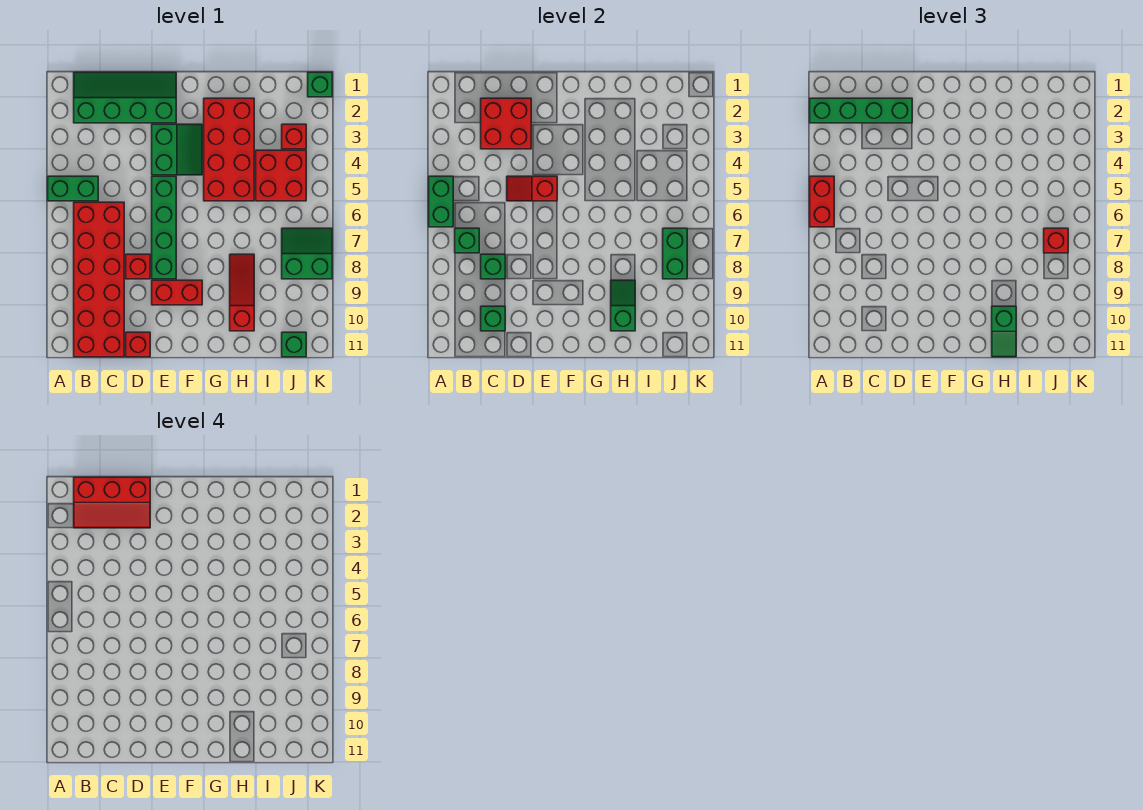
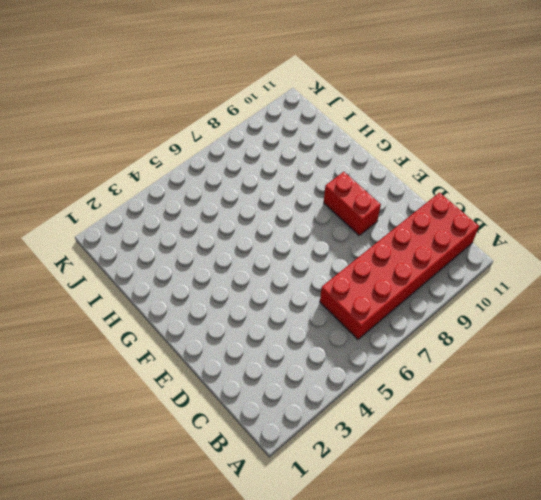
none -> green brick A5:B5 level 1
none -> green slope B1:E2 level 1 top 2
none -> red brick D8 level 1

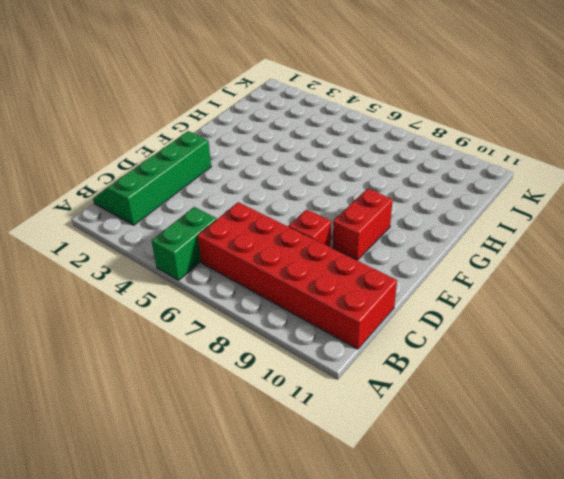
none -> red brick D11 level 1
none -> green slope E3:F4 level 1 top E
none -> green brick E5:E8 level 1

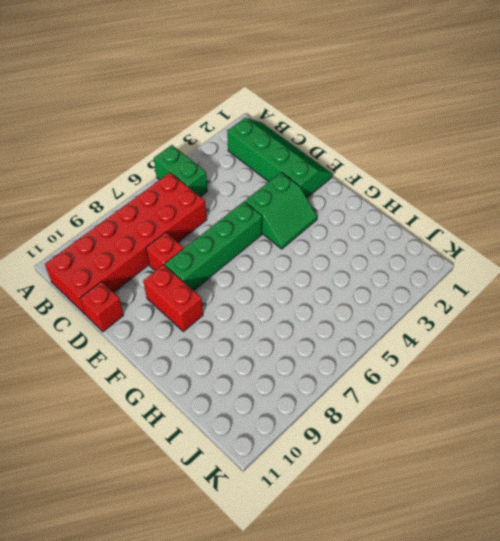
none -> red brick G2:H5 level 1
none -> red slope H8:H10 level 1 top 10
none -> red brick I4:J5 level 1

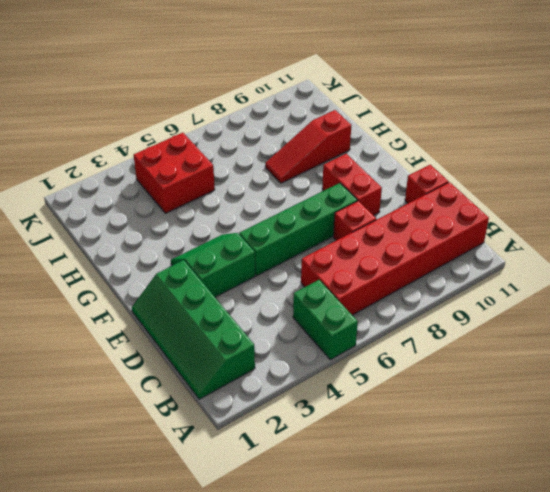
none -> red brick G2:H5 level 1
none -> red brick J3 level 1
none -> green slope J7:K8 level 1 top 8

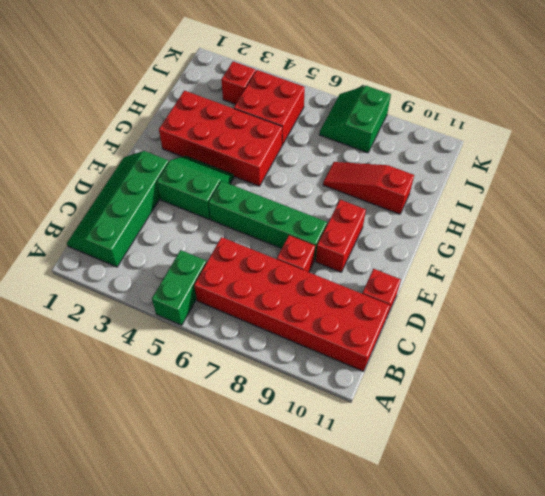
none -> green brick J11 level 1
none -> green brick K1 level 1
none -> green brick A5:A6 level 2

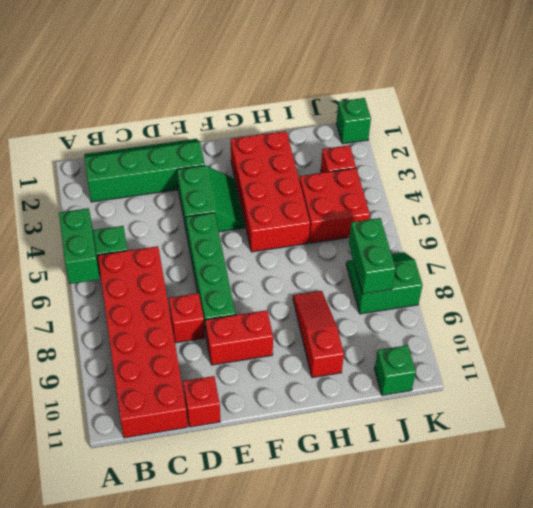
none -> green brick B7 level 2
none -> red brick C2:D3 level 2
none -> green brick C8 level 2

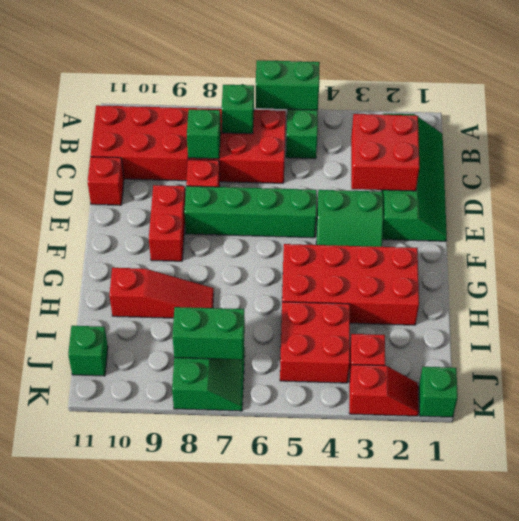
red slope K2:K3 level 1 top 3 -> red slope D5:E5 level 2 top E
none -> green brick C10 level 2
none -> green slope H9:H10 level 2 top 10
none -> green brick A2:D2 level 3

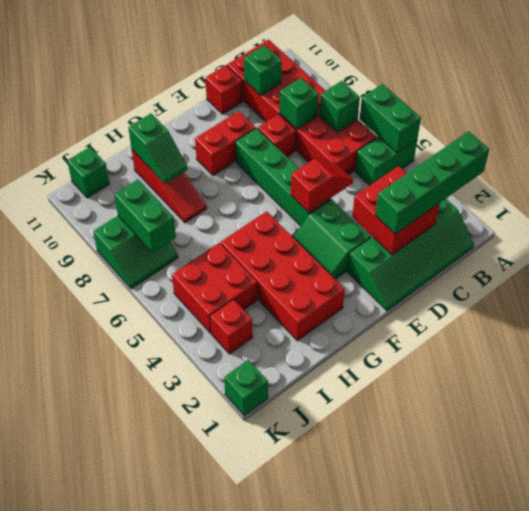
none -> red brick A5:A6 level 3
none -> green slope H10:H11 level 3 top 10
none -> red brick J7 level 3

